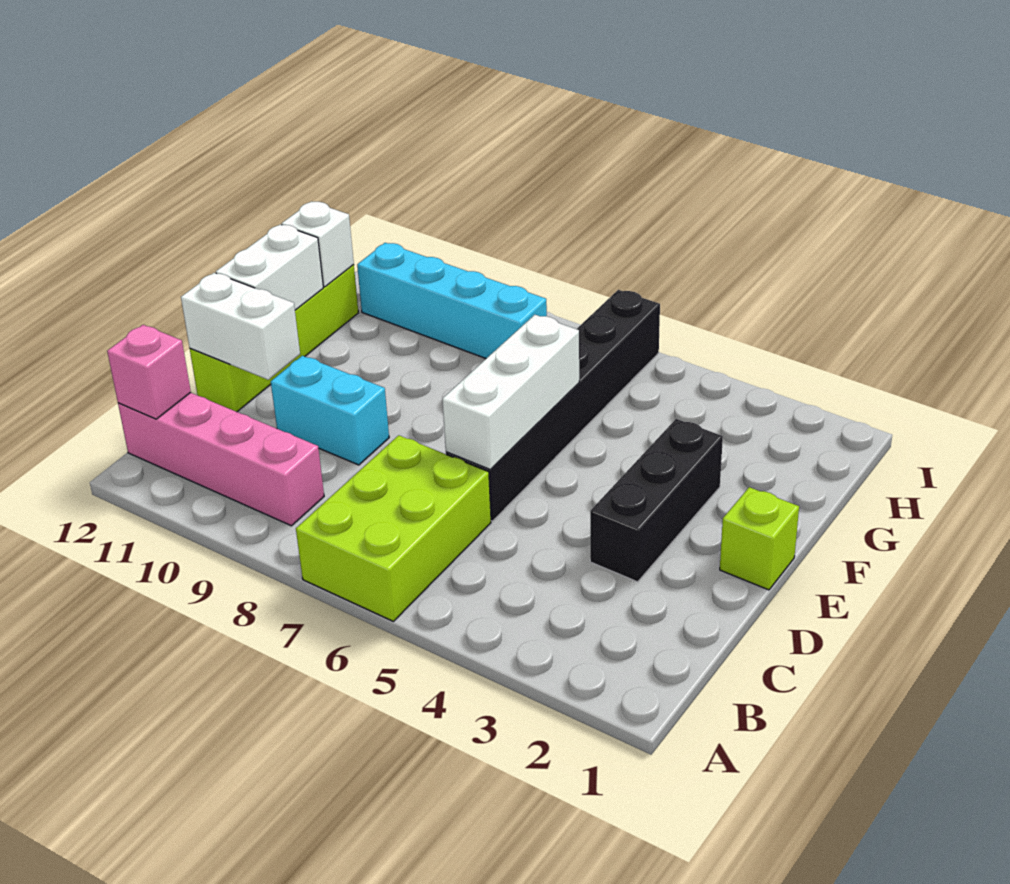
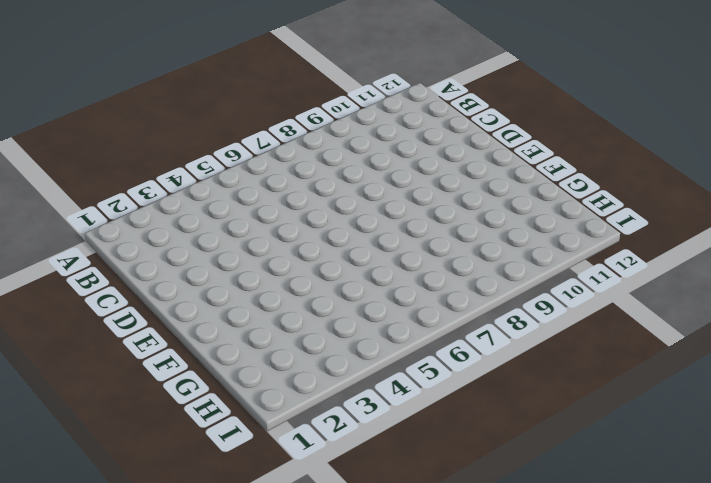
none -> lime brick A6:C7 level 1
none -> pink brick B9:B12 level 1
none -> black brick D3:F3 level 1

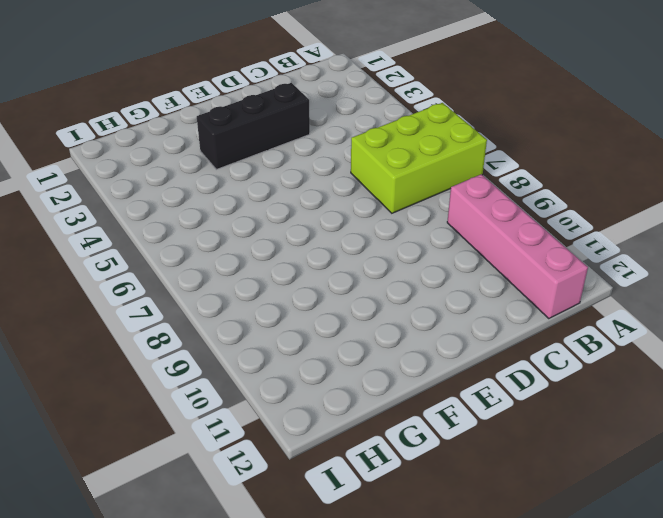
none -> black brick D6:I6 level 1
none -> cyan brick D9:D10 level 1
none -> lime brick D12:G12 level 1

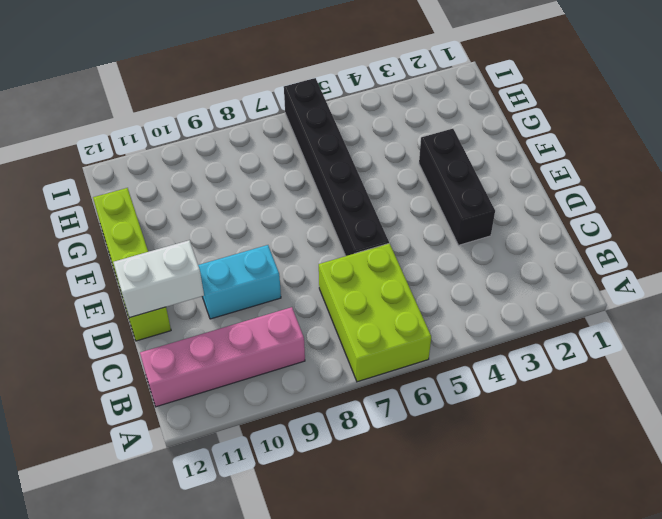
none -> lime brick E1 level 1
none -> cyan brick H8:H11 level 1
none -> pink brick B12 level 2

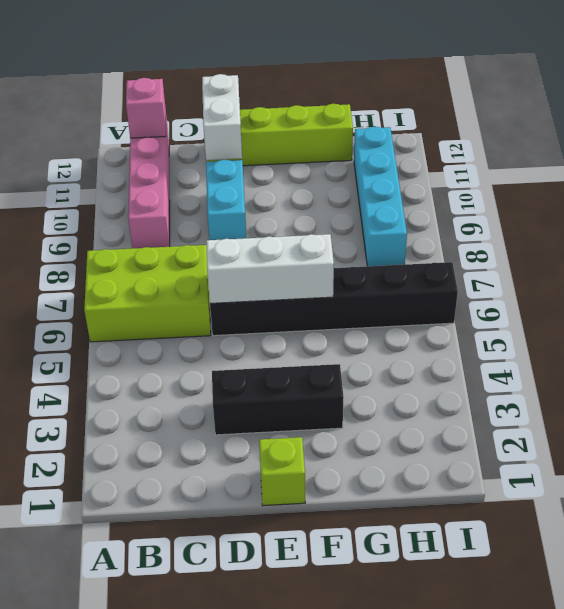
none -> white brick E12:F12 level 2
none -> white brick G12 level 2

